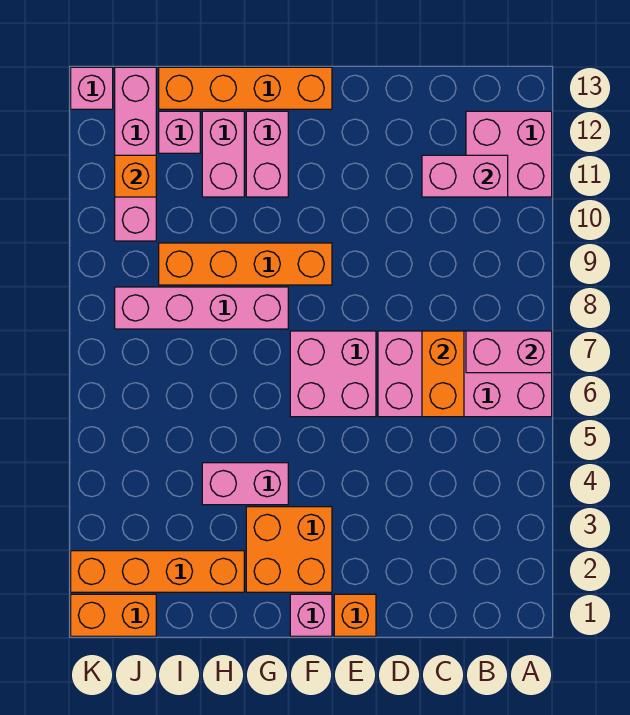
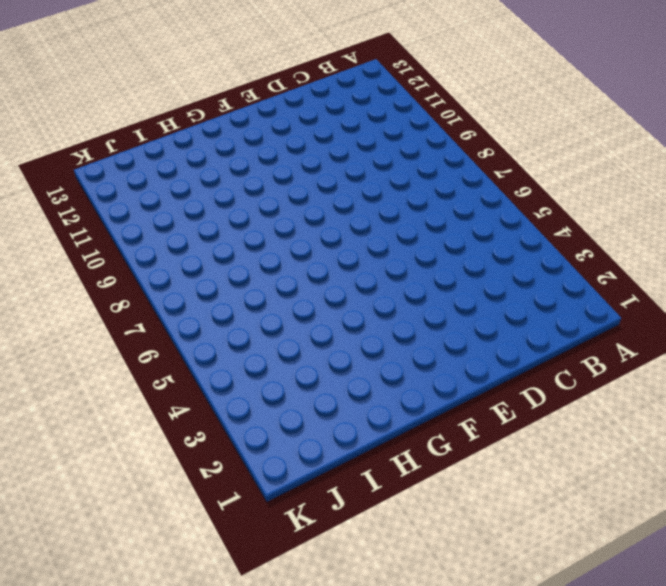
none -> pink brick A6:D7 level 1
none -> pink brick A11:B12 level 1
none -> orange brick E1 level 1

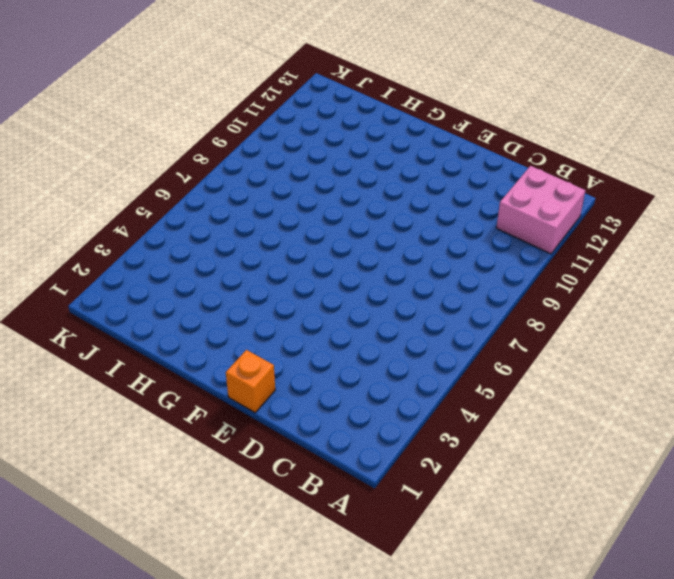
none -> pink brick A6:D7 level 1
none -> pink brick E6:F7 level 1
none -> pink brick F1 level 1

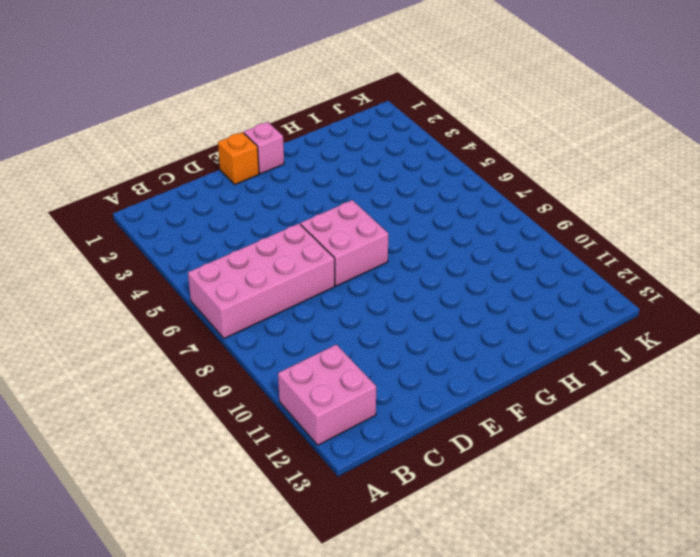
none -> orange brick F2:G3 level 1
none -> orange brick F9:I9 level 1
none -> orange brick F13:I13 level 1

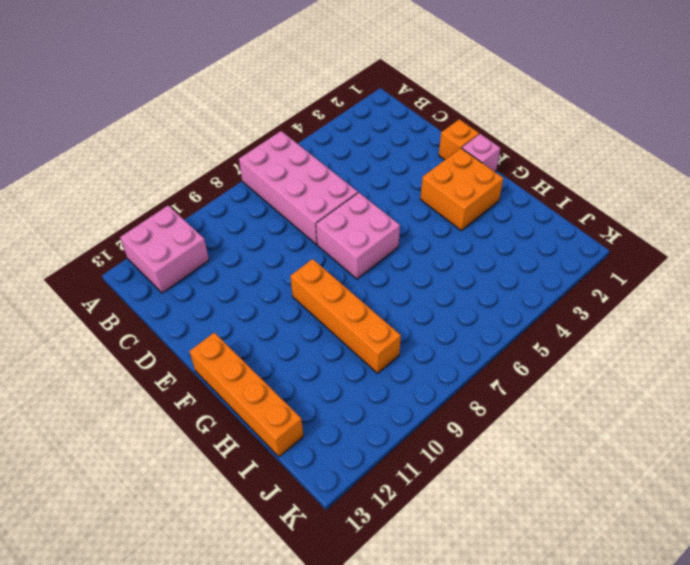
none -> pink brick G4:H4 level 1
none -> pink brick G8:J8 level 1
none -> pink brick G11:G12 level 1

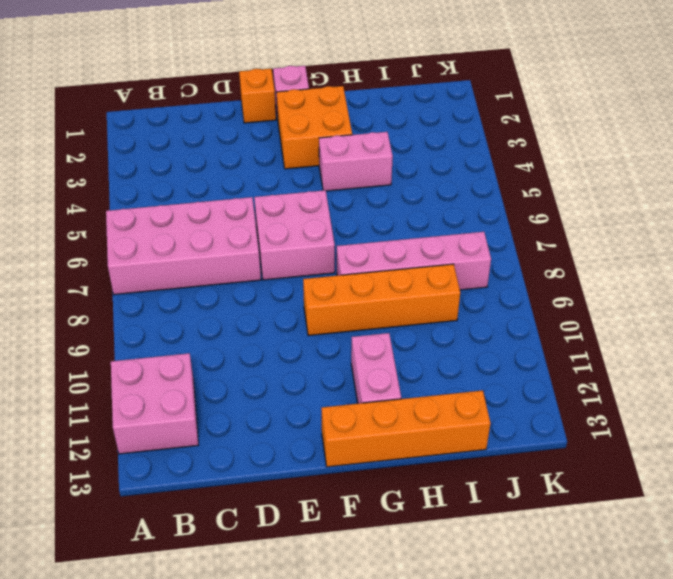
none -> orange brick H2:K2 level 1
none -> pink brick H11:H12 level 1
none -> pink brick I12 level 1

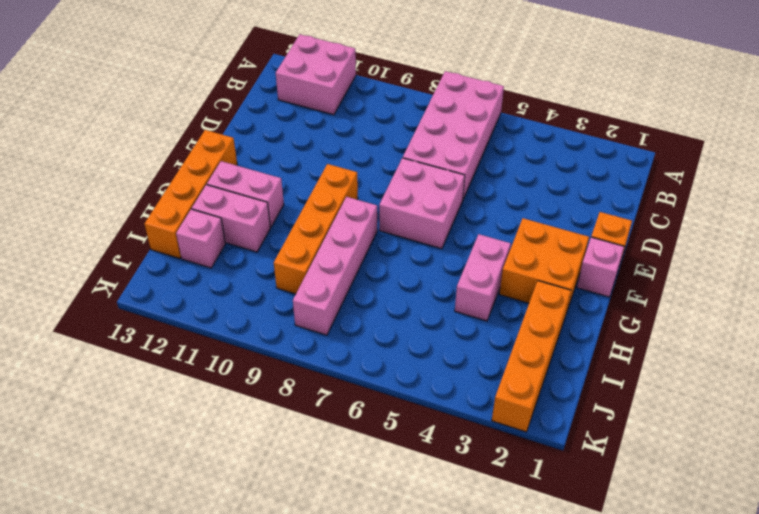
none -> orange brick J1:K1 level 1
none -> pink brick J10:J13 level 1
none -> pink brick K13 level 1

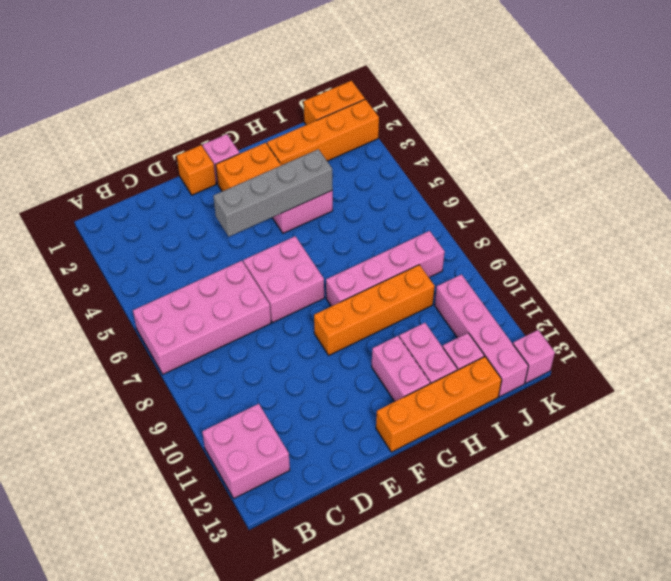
grey brick E4:H4 level 2 -> none
none -> pink brick A7:B7 level 2
none -> pink brick B11:C11 level 2
none -> orange brick C6:C7 level 2

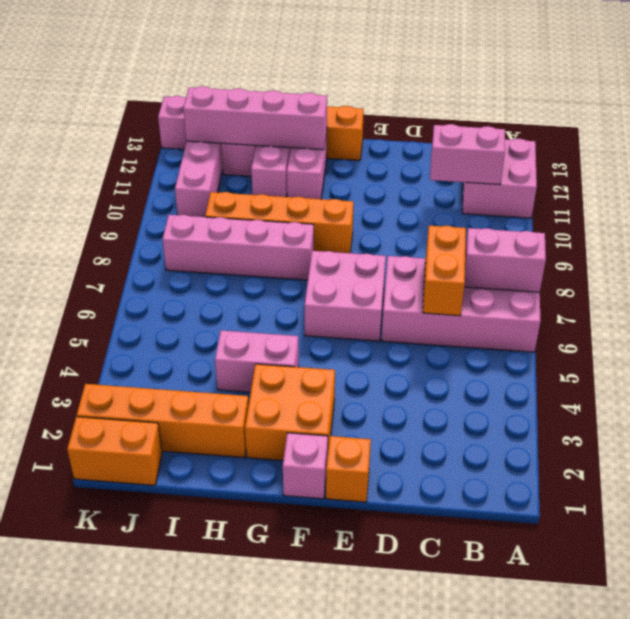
pink brick G12:J12 level 2 -> none
none -> orange brick J11 level 2

